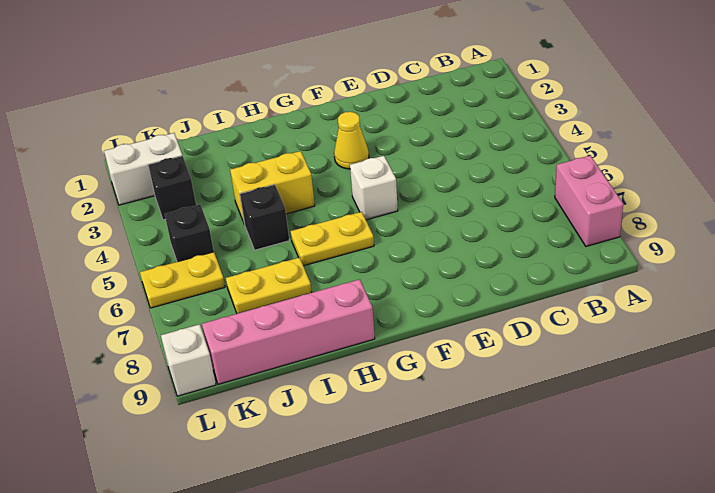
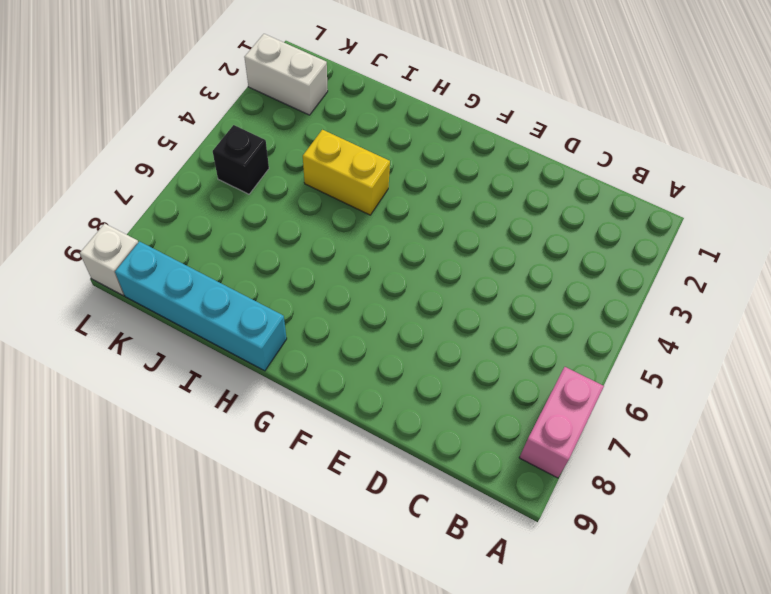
cyan brick H9:K9 level 1 -> pink brick H9:K9 level 1
none -> yellow cone F3 level 1
none -> white brick F5 level 1
none -> yellow plate G6:H6 level 1

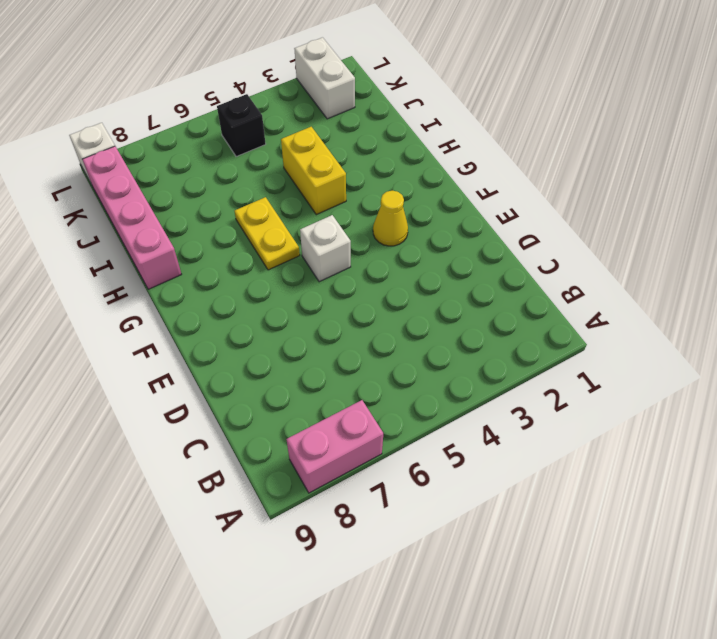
none -> black brick I5 level 1
none -> yellow plate I7:J7 level 1
none -> black brick K3 level 1

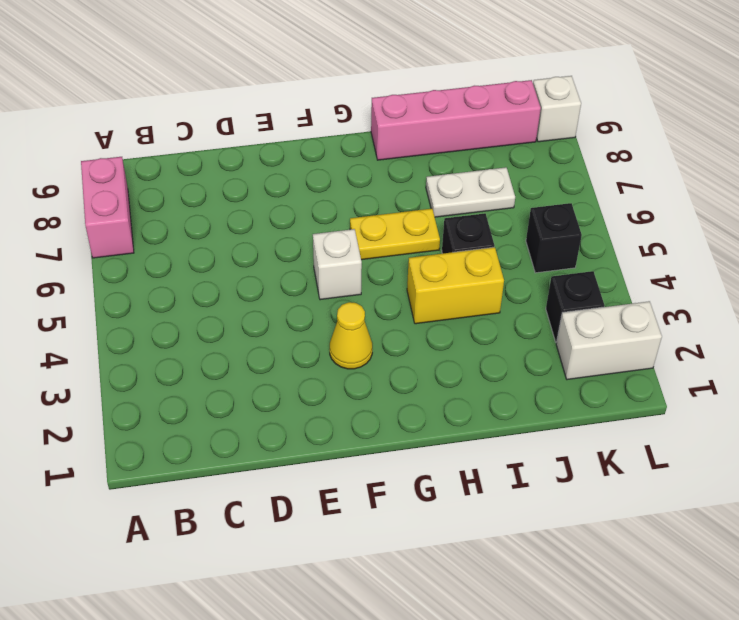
white plate I7:J7 level 1 -> yellow plate I7:J7 level 1
none -> yellow plate K6:L6 level 1

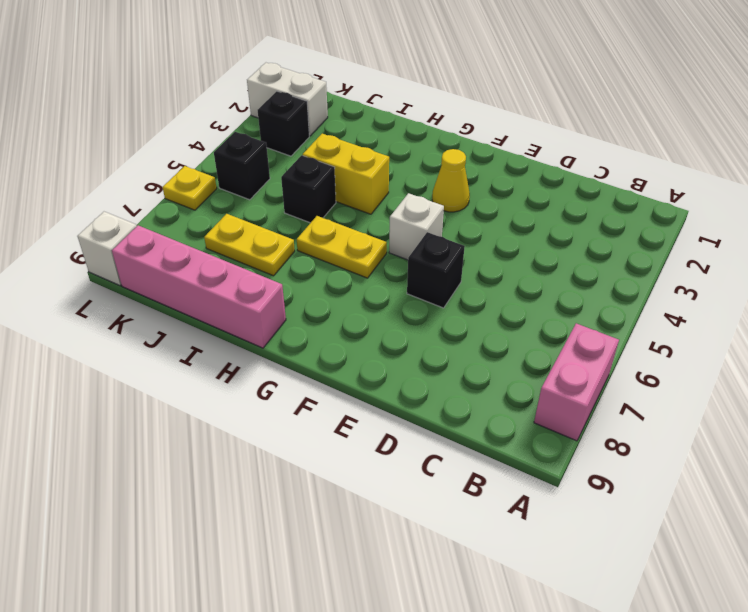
black brick E6 level 1 -> none
yellow plate L6 level 1 -> yellow plate K6:L6 level 1

